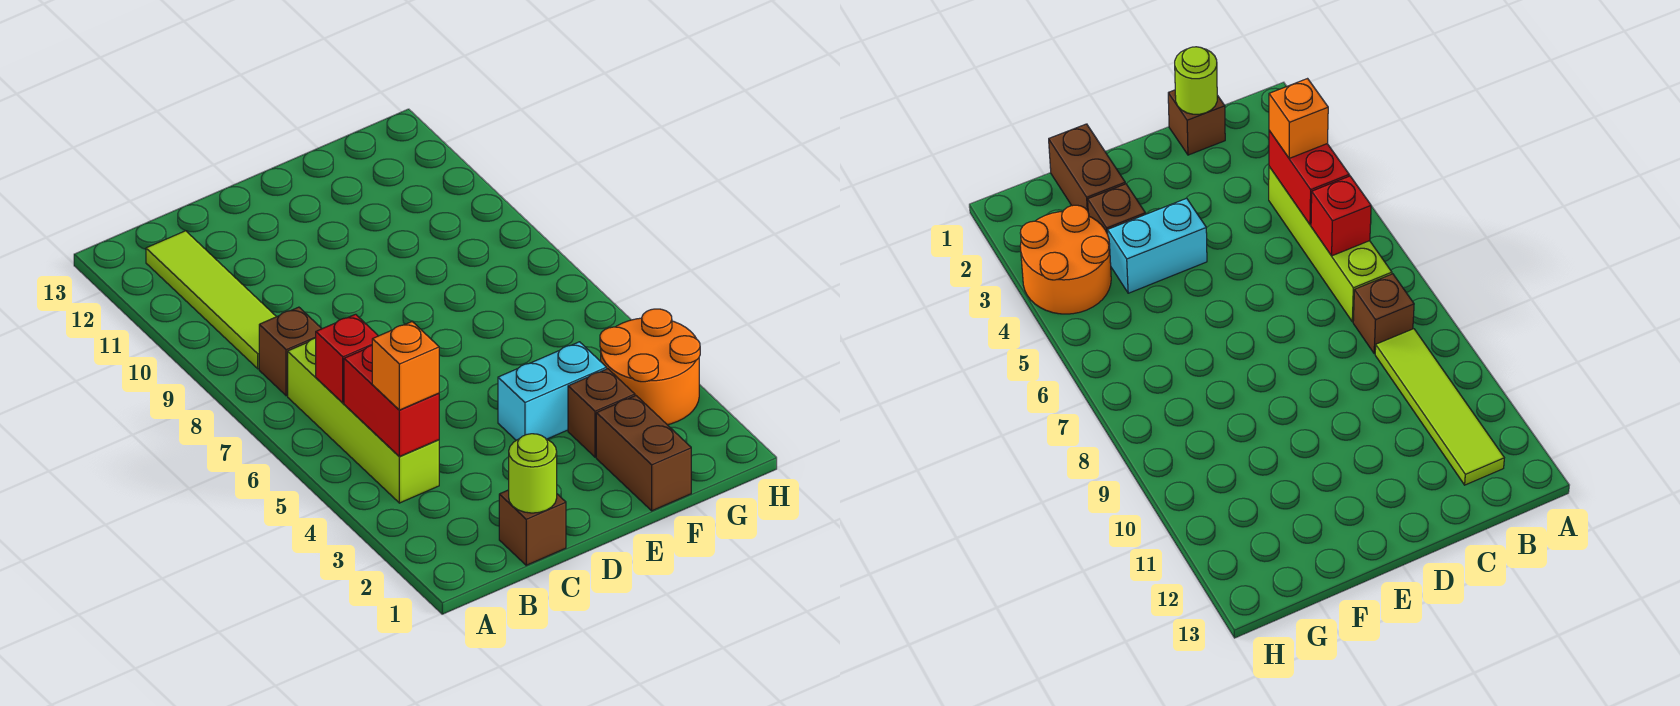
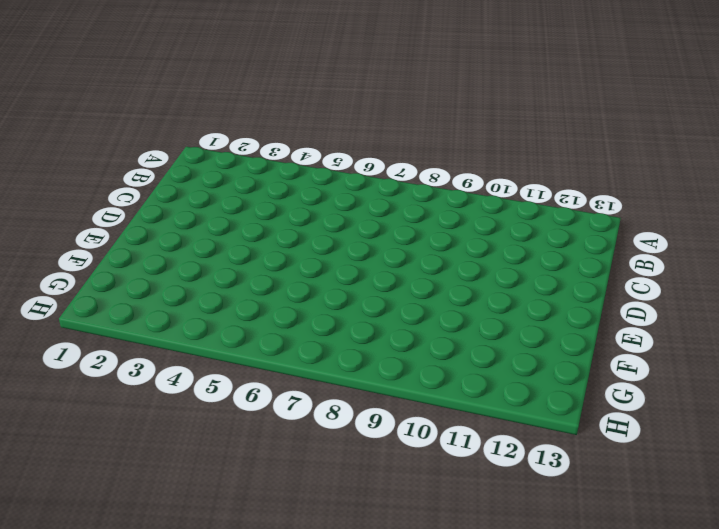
none -> lime brick B4:B7 level 1
none -> brown brick B8 level 1
none -> lime tile B9:B12 level 1

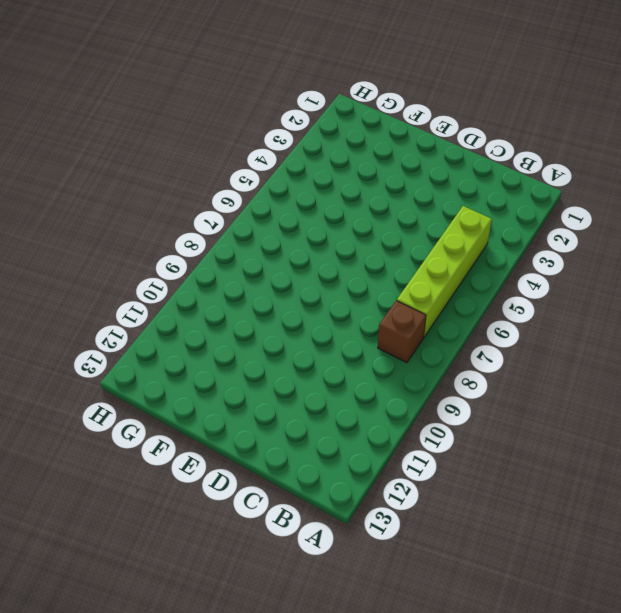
none -> lime tile B9:B12 level 1
none -> brown brick C1 level 1
none -> cyan brick E4:F4 level 1

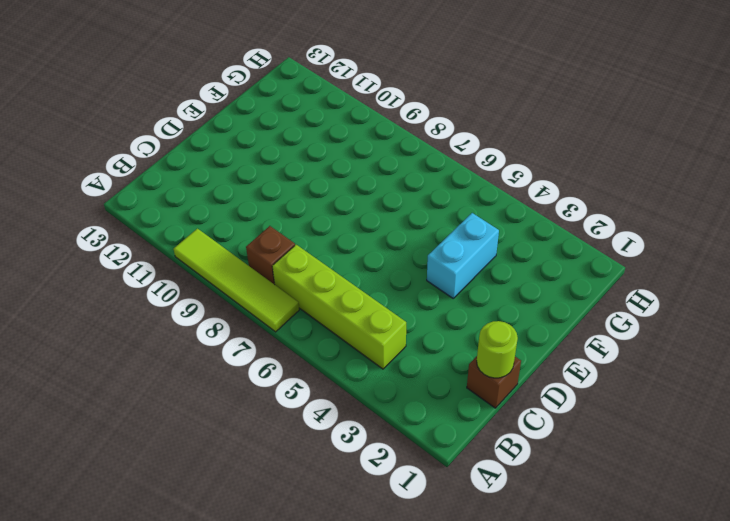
lime tile A7:A10 level 1 -> lime tile B9:B12 level 1
none -> brown brick F1:F2 level 1
none -> brown brick F3 level 1
none -> orange round brick G3:H4 level 1

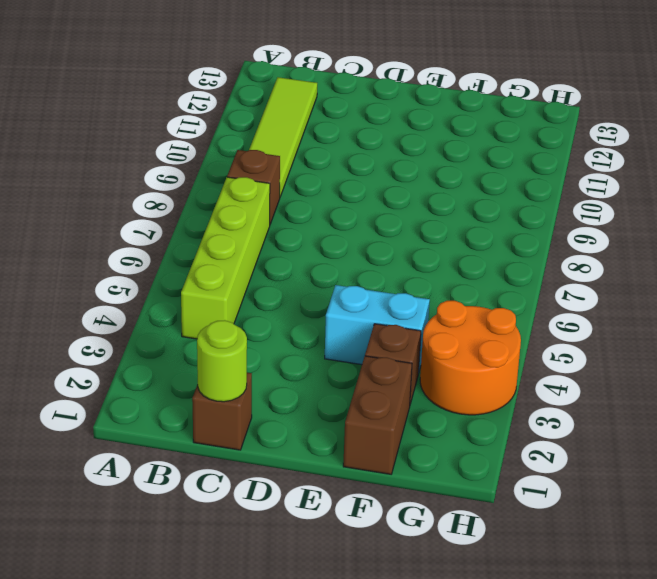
none -> red brick B4:B5 level 2
none -> red brick B6 level 2
none -> orange brick B4 level 3

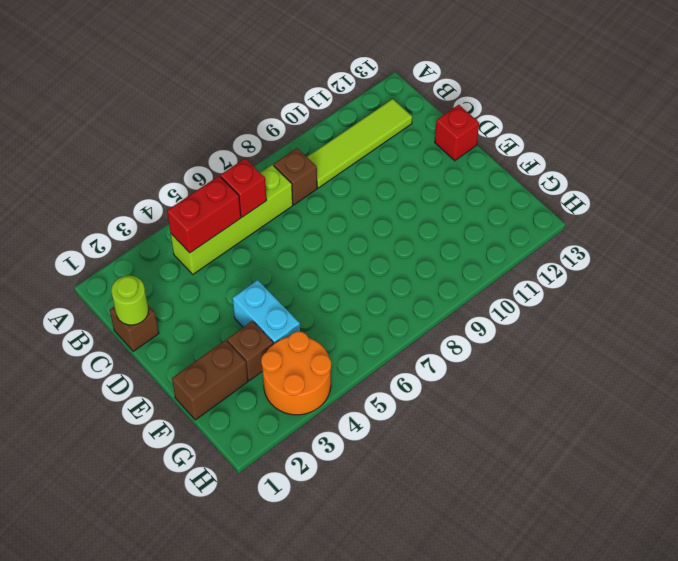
red brick D13 level 1 -> none
none -> orange brick B4 level 3

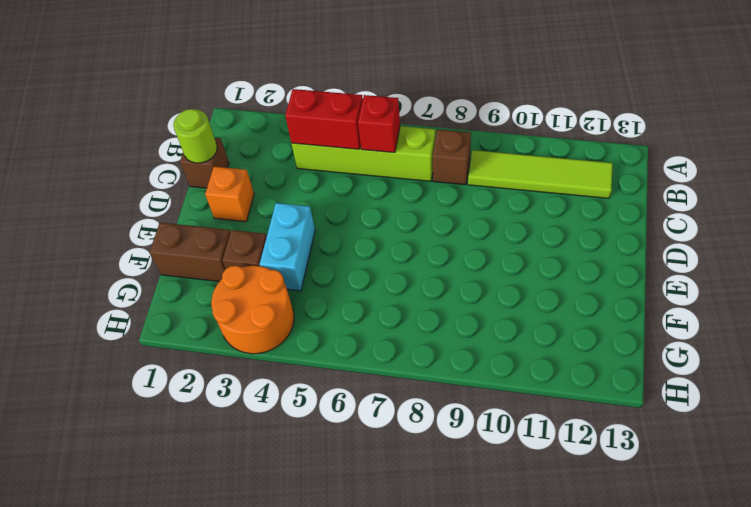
orange brick D2 level 1 -> orange brick B4 level 3

